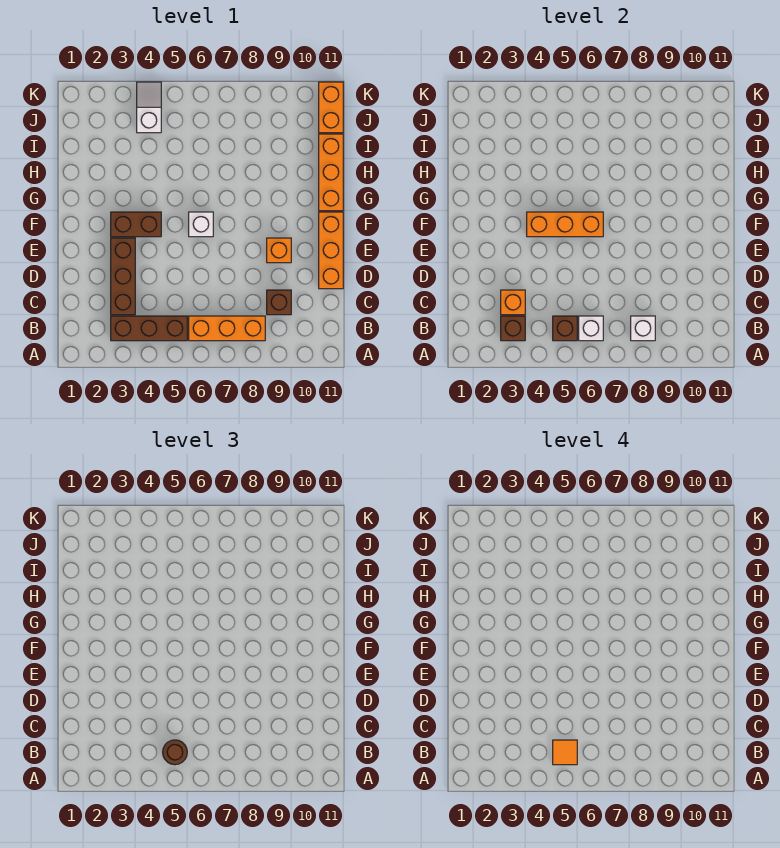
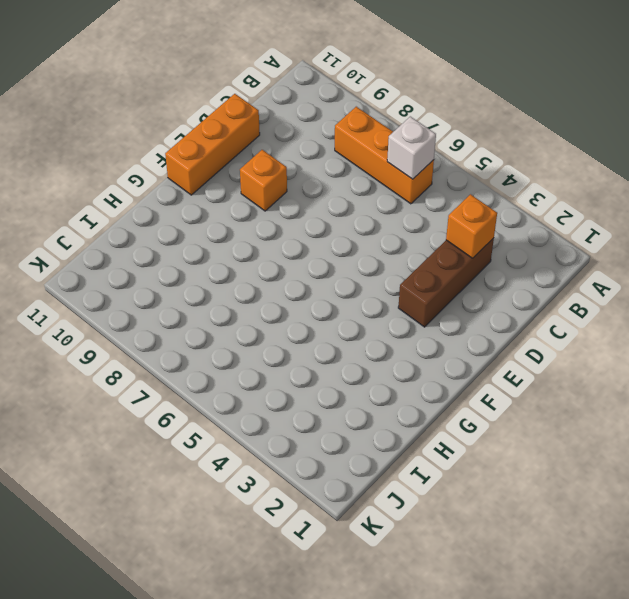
none -> brown brick B3:B5 level 1
none -> brown brick C9 level 1
none -> brown brick F3:F4 level 1

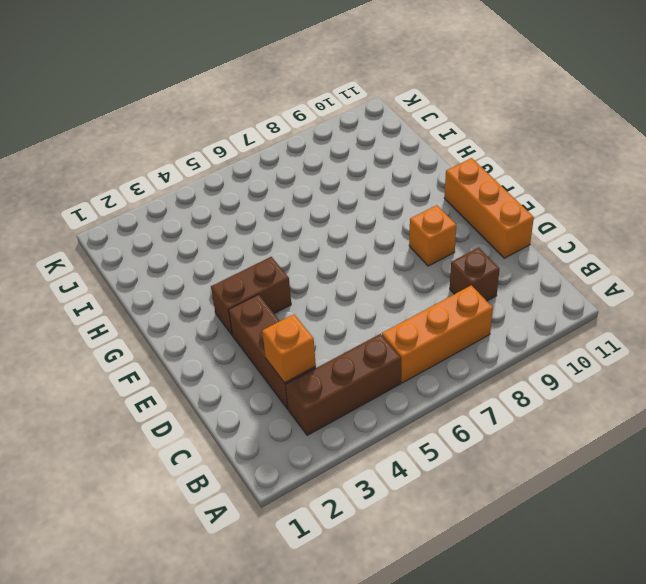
none -> white brick F6 level 1
none -> orange brick G11:I11 level 1
none -> white slope J4:K4 level 1 top J

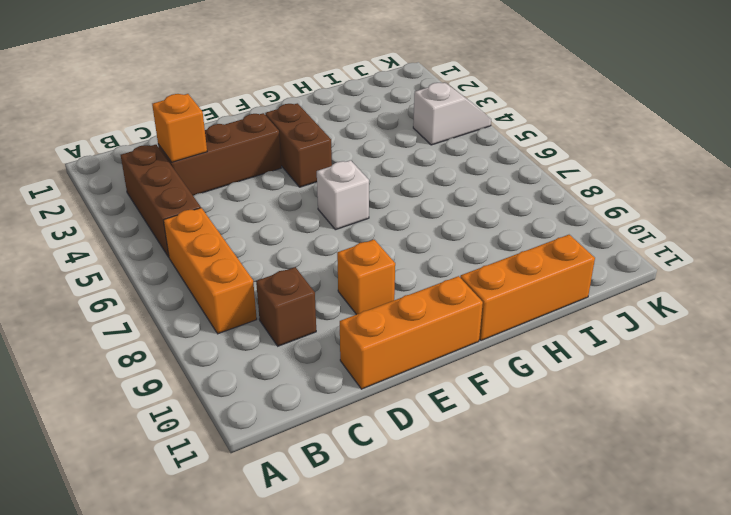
none -> orange brick J11:K11 level 1
none -> brown brick B3 level 2
none -> brown brick B5 level 2

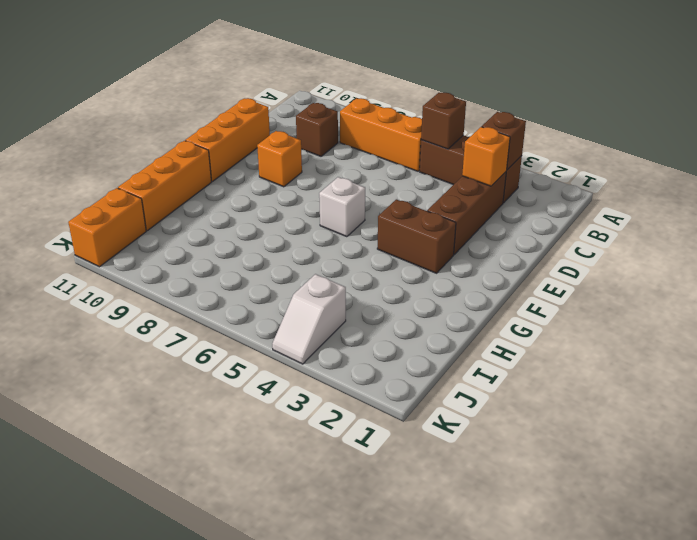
none -> white brick B6 level 2
none -> white brick B8 level 2
none -> orange brick F4:F6 level 2

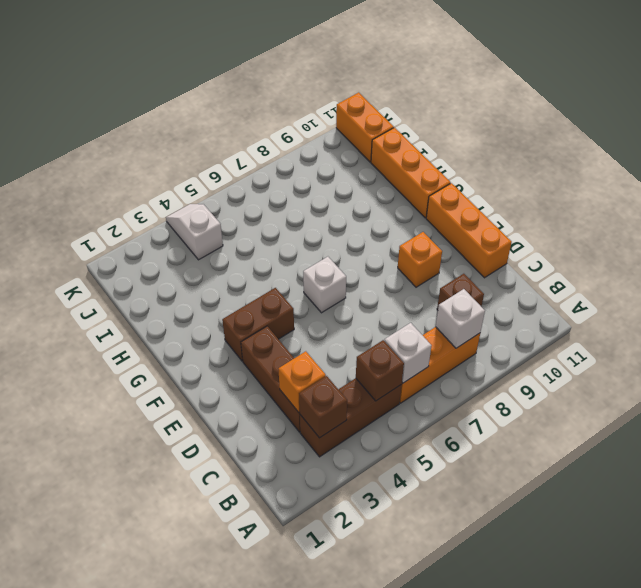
none -> orange brick F4:F6 level 2
none -> brown round brick B5 level 3
none -> orange tile B5 level 4

